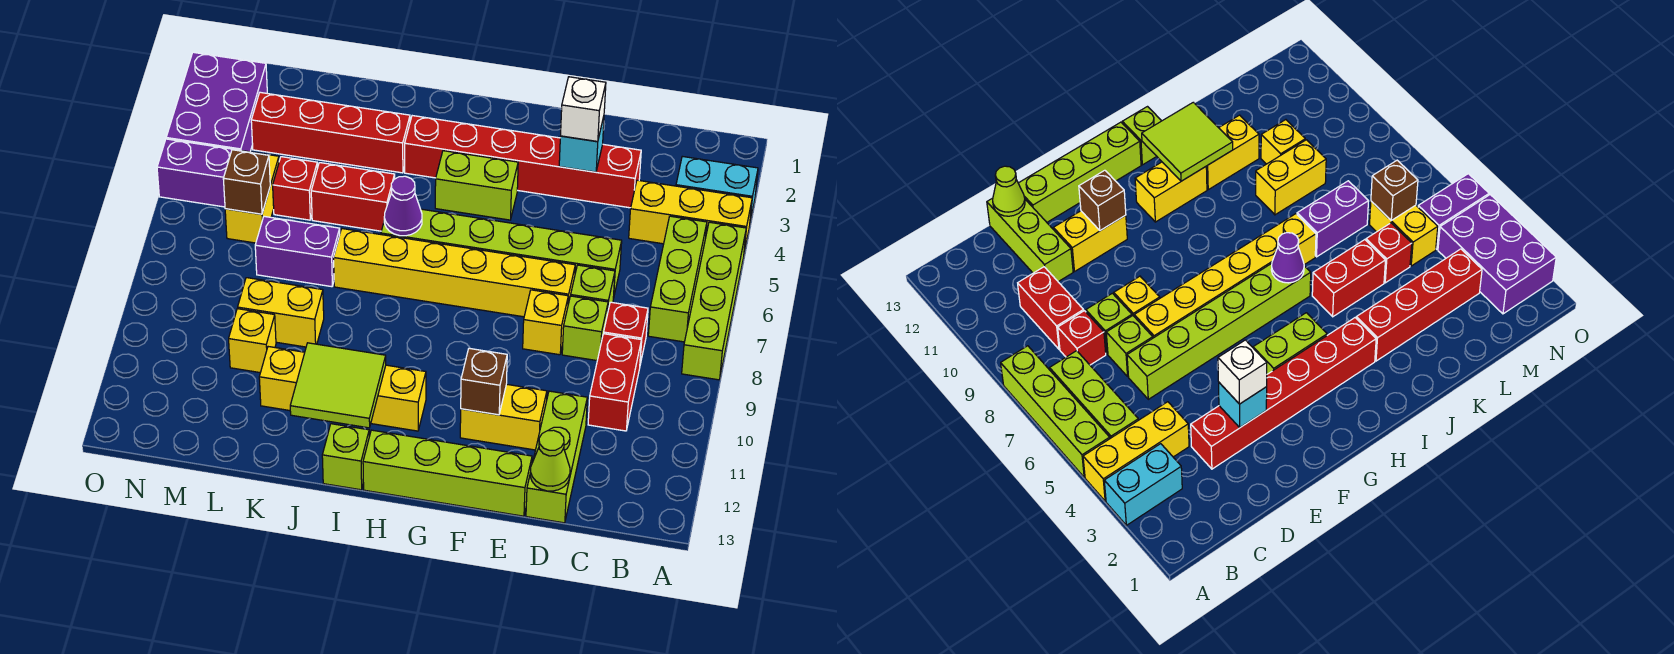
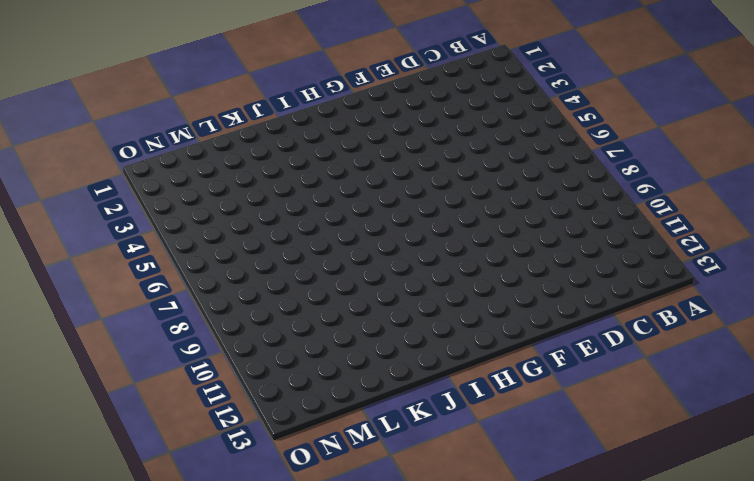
none -> cyan brick A3:B3 level 1
none -> yellow brick A4:C4 level 1
none -> lime brick A5:A8 level 1
none -> lime brick B5:B7 level 1

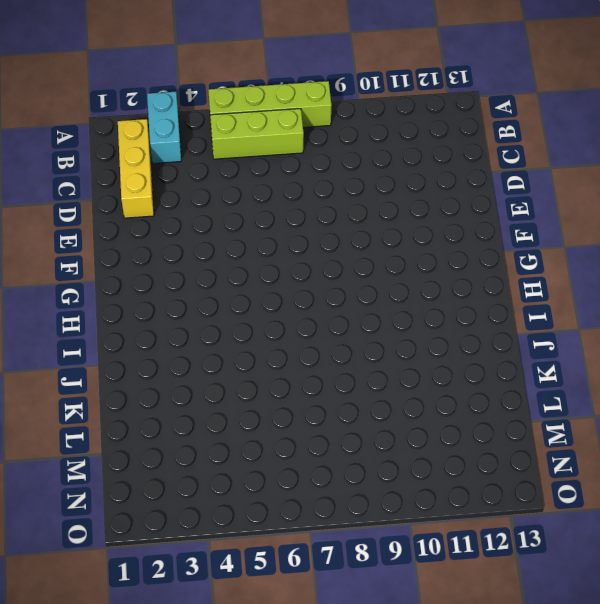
yellow brick B2:D2 level 1 -> yellow brick A4:C4 level 1
none -> red brick C8 level 1
none -> red brick C9:C10 level 1
none -> red brick D3:I3 level 1
none -> lime brick D6:I6 level 1

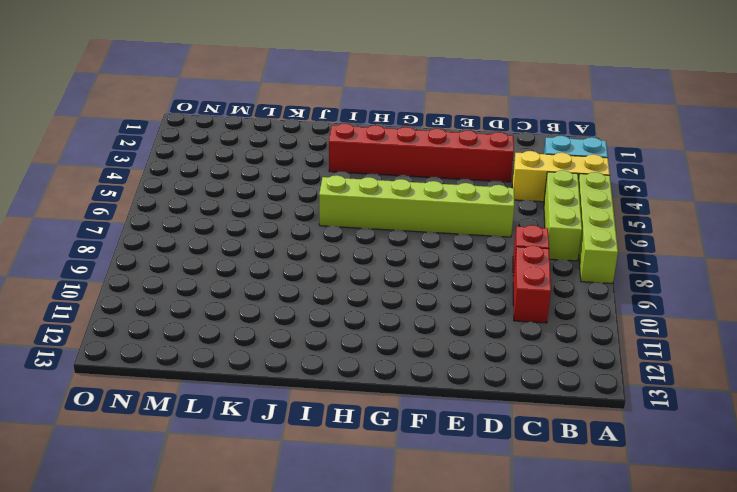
none -> lime brick D7 level 1
none -> lime brick D8 level 1
none -> lime brick D11:D13 level 1
none -> yellow brick E7:J7 level 1

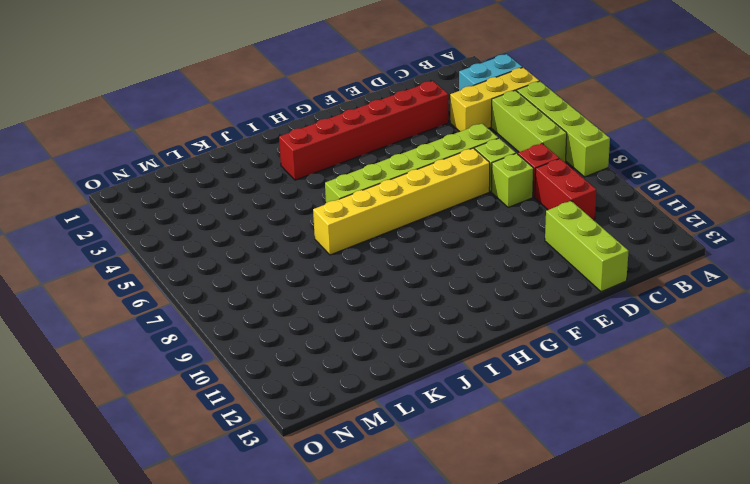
none -> yellow brick E8 level 1
none -> yellow brick E11:F11 level 1
none -> lime brick E13:H13 level 1
none -> lime brick G4:H4 level 1

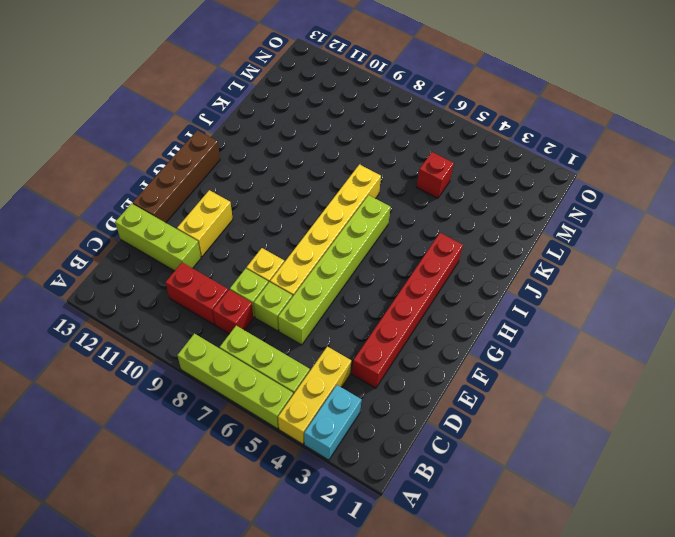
brown brick E13:H13 level 1 -> lime brick E13:H13 level 1
none -> lime brick G4:H4 level 1
none -> yellow brick H11:I11 level 1
none -> lime brick I13 level 1
none -> red brick J3:M3 level 1

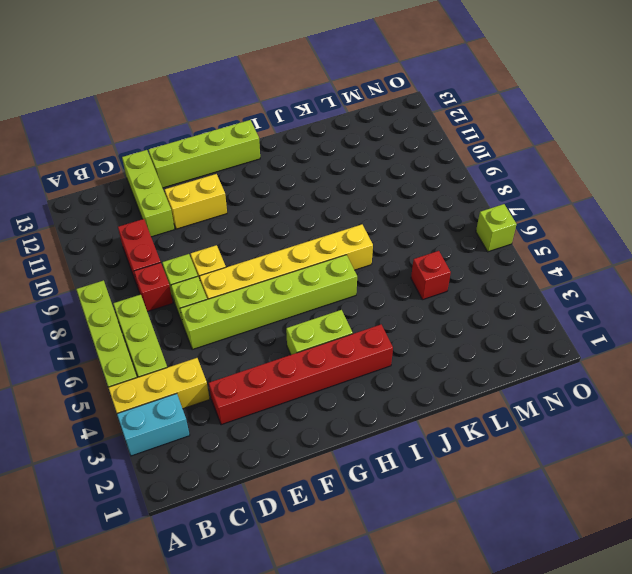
lime brick O6 level 1 -> lime brick I13 level 1
none -> yellow brick H11:I11 level 1
none -> red brick J3:M3 level 1
none -> red brick J5:K5 level 1
none -> yellow brick J11:K11 level 1

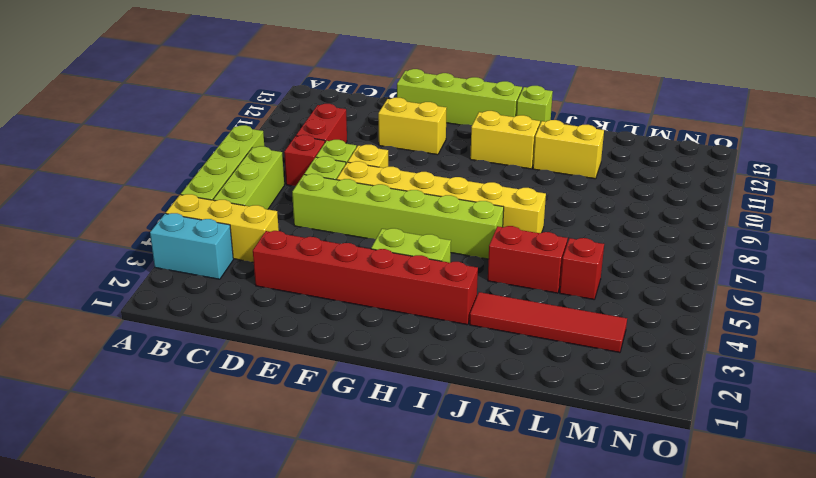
red tile J3:M3 level 1 -> red brick J3:M3 level 1
none -> lime brick D11:D13 level 1
none -> purple brick K7:L7 level 1
none -> yellow brick K9:L9 level 1
none -> yellow brick L10 level 1

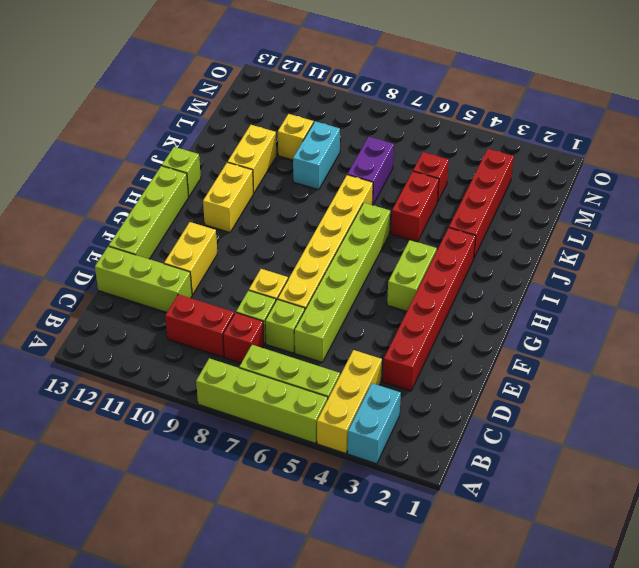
cyan brick K9:L9 level 1 -> yellow brick K9:L9 level 1
none -> yellow brick M5:M6 level 1
none -> purple brick N2:O4 level 1
none -> purple brick N5:O5 level 1
none -> lime cone D13 level 2

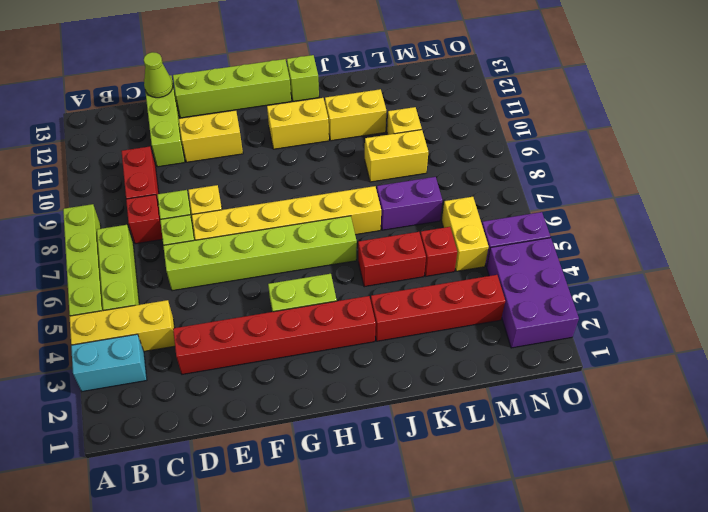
none -> cyan brick E3 level 2
none -> brown brick F11 level 2
none -> purple cone I6 level 2
none -> lime tile I11:J12 level 2

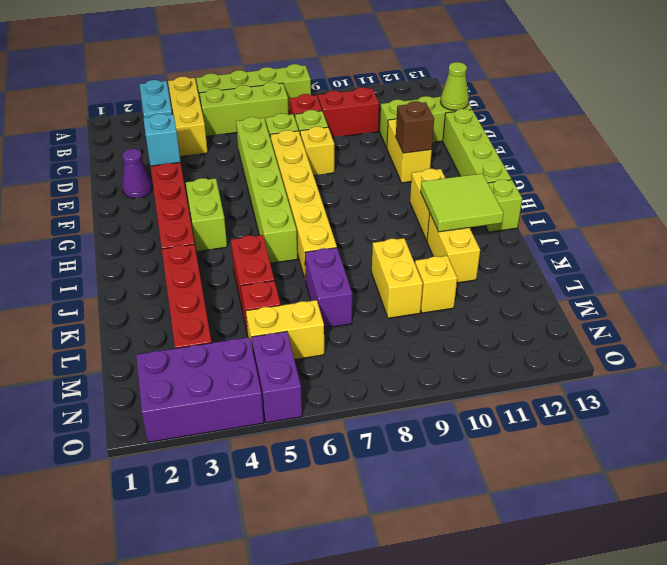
purple cone E2 level 1 -> purple cone I6 level 2
none -> brown brick M6 level 2
none -> white brick E3 level 3

